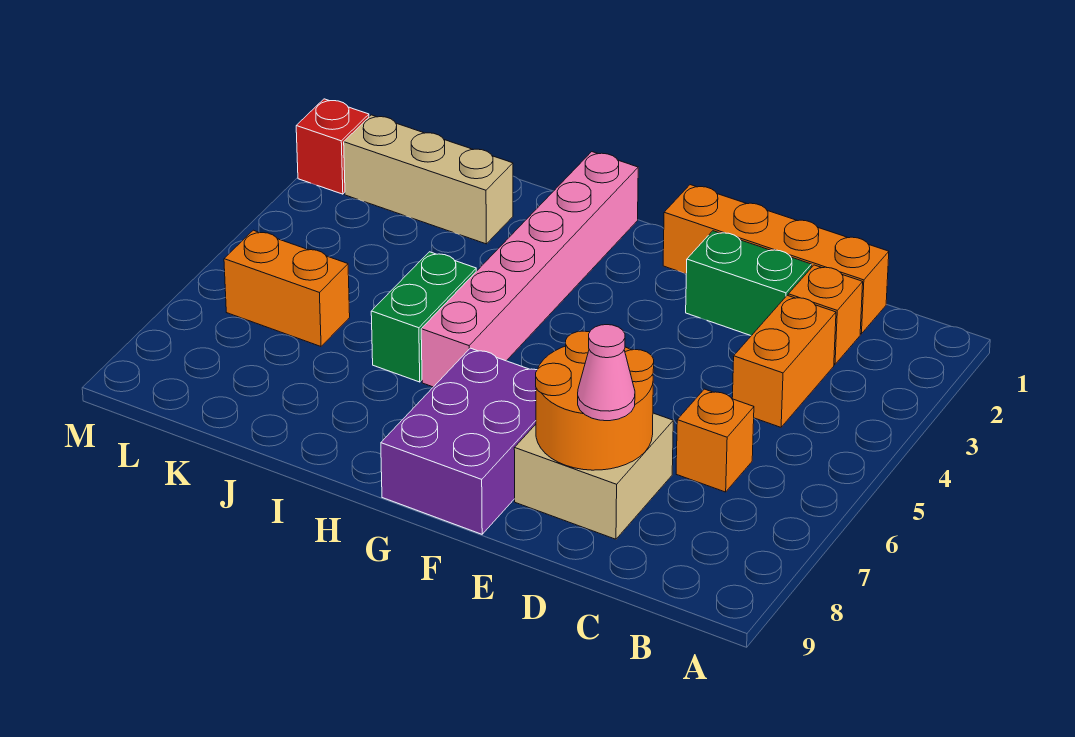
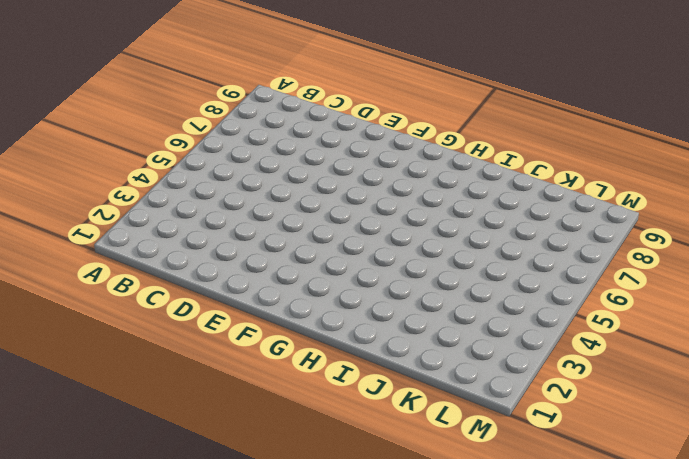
none -> orange brick C1:F1 level 1
none -> orange brick C2 level 1
none -> orange brick C3:C4 level 1

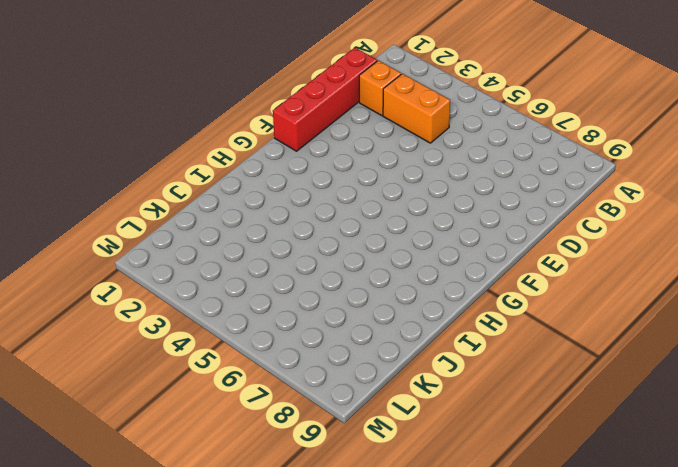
red brick C1:F1 level 1 -> orange brick C1:F1 level 1
none -> orange brick C6 level 1
none -> green brick D2:E2 level 1
none -> tan brick D7:E8 level 1

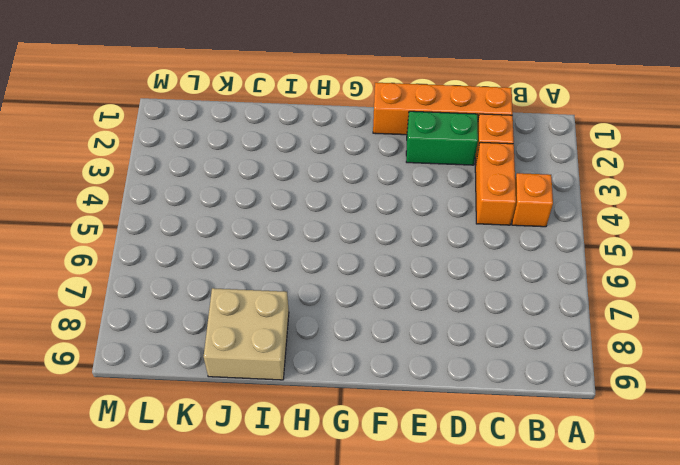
orange brick B4 level 1 -> orange brick C6 level 1
tan brick I8:J9 level 1 -> tan brick D7:E8 level 1
none -> purple brick F7:G9 level 1
none -> pink brick H1:H6 level 1
none -> green brick I5:I6 level 1

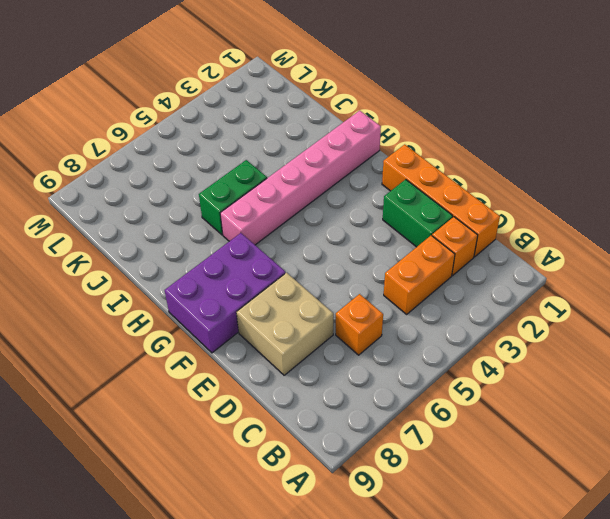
none -> tan brick J2:L2 level 1
none -> orange brick K6:L6 level 1
none -> red brick M2 level 1

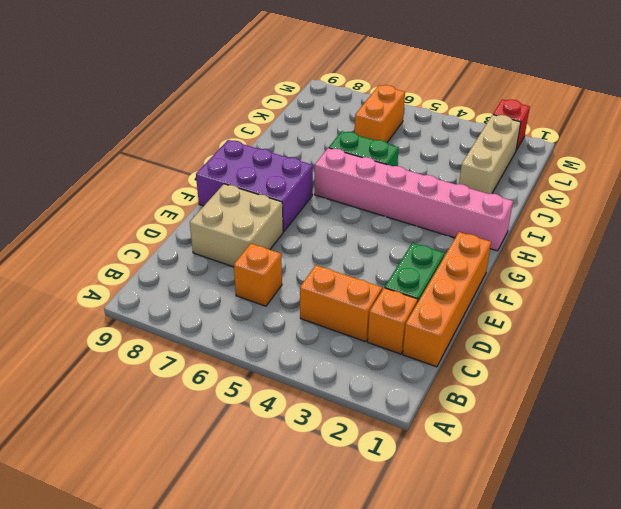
none -> orange round brick D7:E8 level 2
none -> pink cone D8 level 3

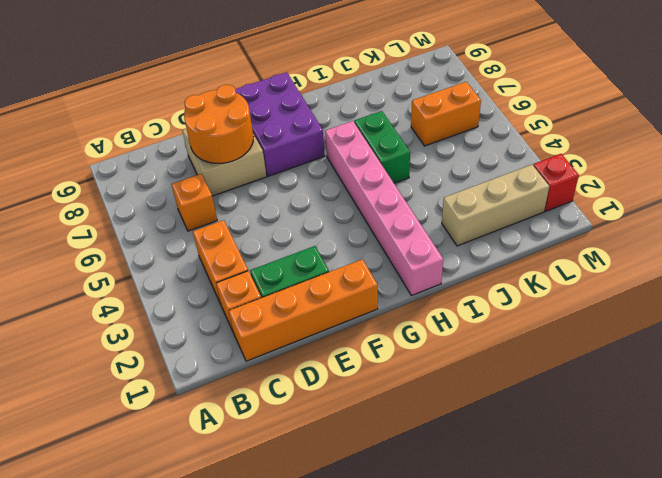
none -> pink cone D8 level 3

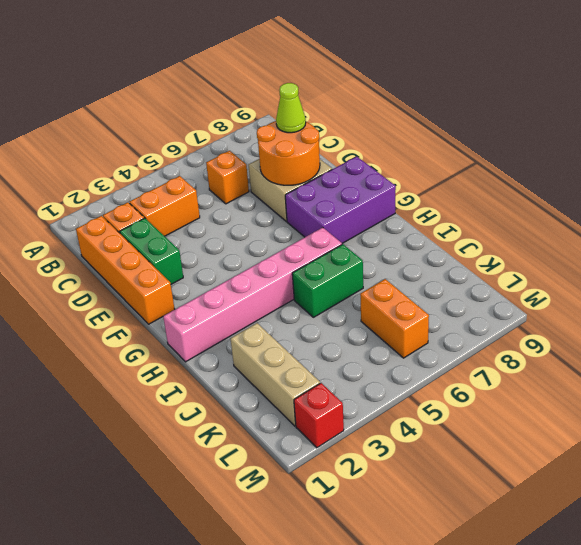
lime cone D8 level 3 -> pink cone D8 level 3

